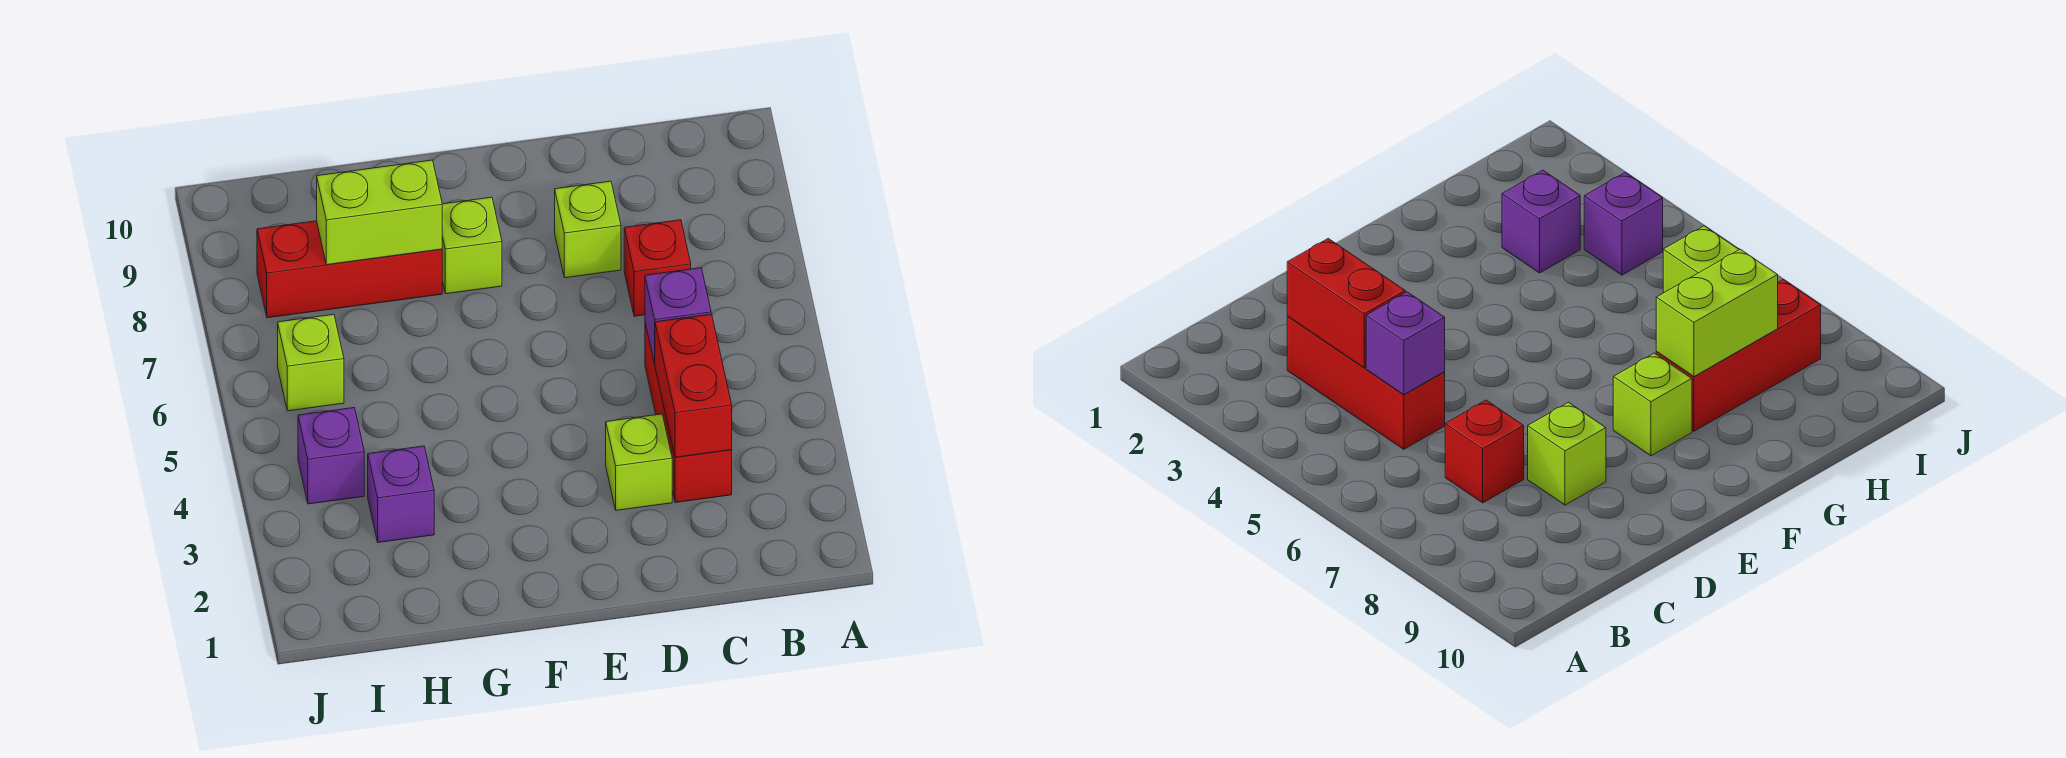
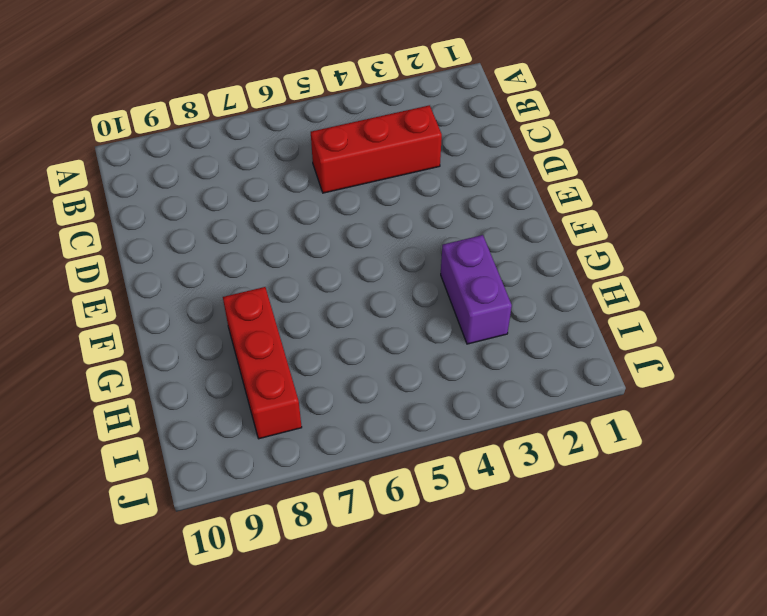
purple brick G3:H3 level 1 -> purple brick H3 level 1
none -> red brick C7 level 1
none -> lime brick D3 level 1
none -> lime brick D8 level 1

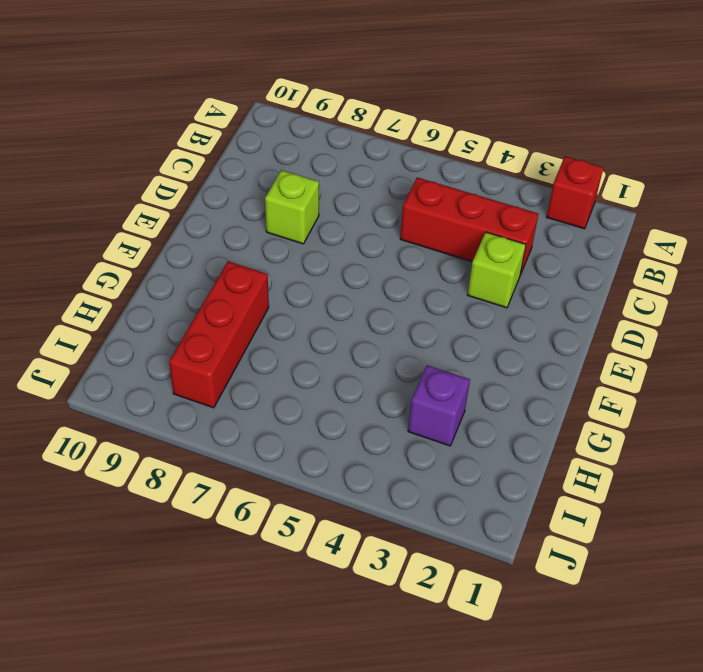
red brick A2 level 1 -> red brick C7 level 1
none -> lime brick F8 level 1
none -> purple brick I4 level 1
none -> lime brick I6 level 1

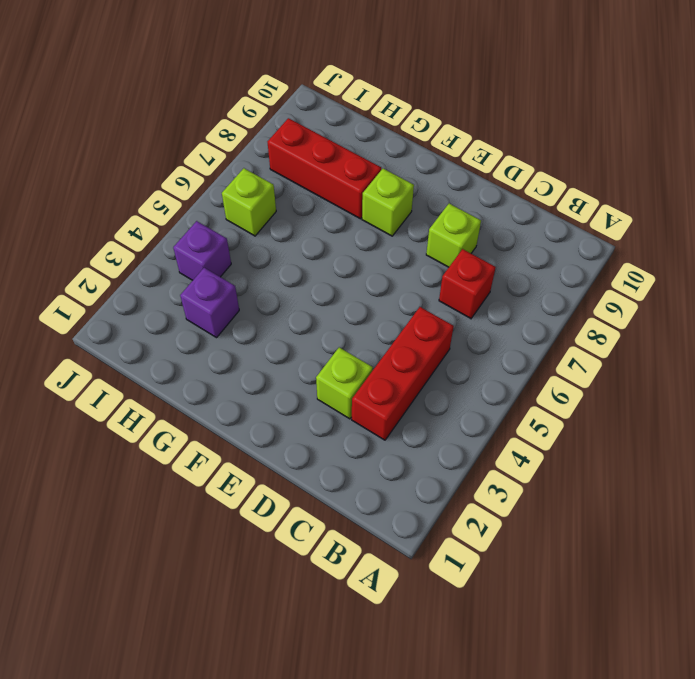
none -> red brick C3:C4 level 2
none -> purple brick C5 level 2
none -> lime brick G8:H8 level 2

